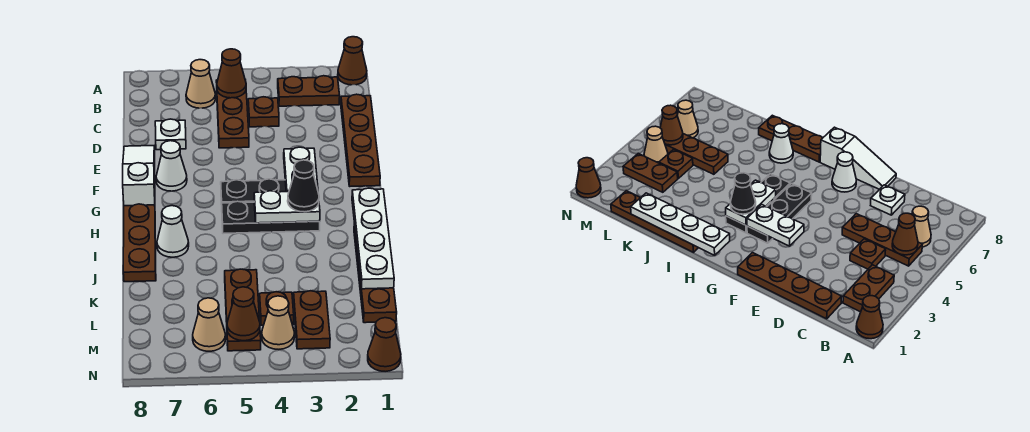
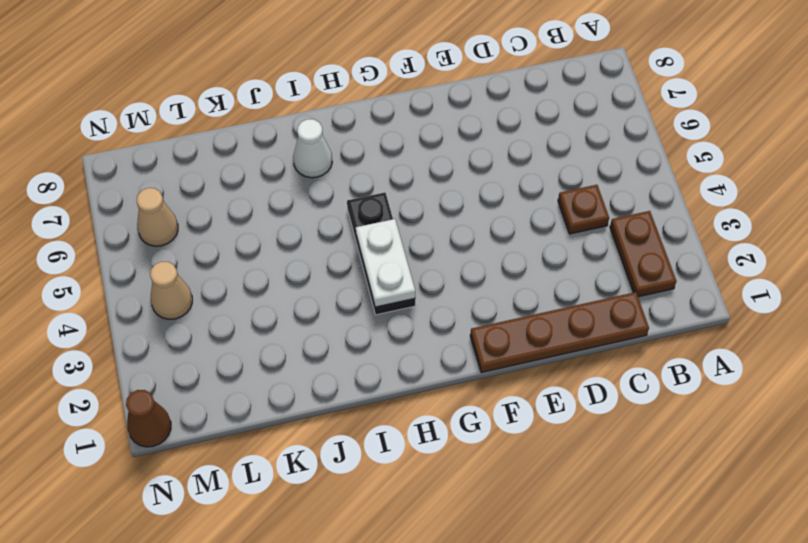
none -> brown cone A1 level 1
none -> brown plate B5:D5 level 1
none -> tan cone B6 level 1

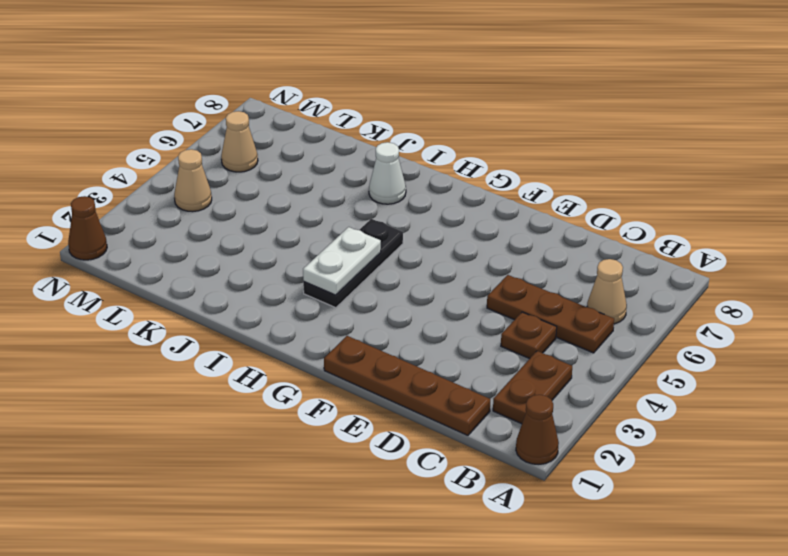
none -> white plate D7 level 1
none -> white slope E8:G8 level 1 top G
none -> white cone F7 level 1

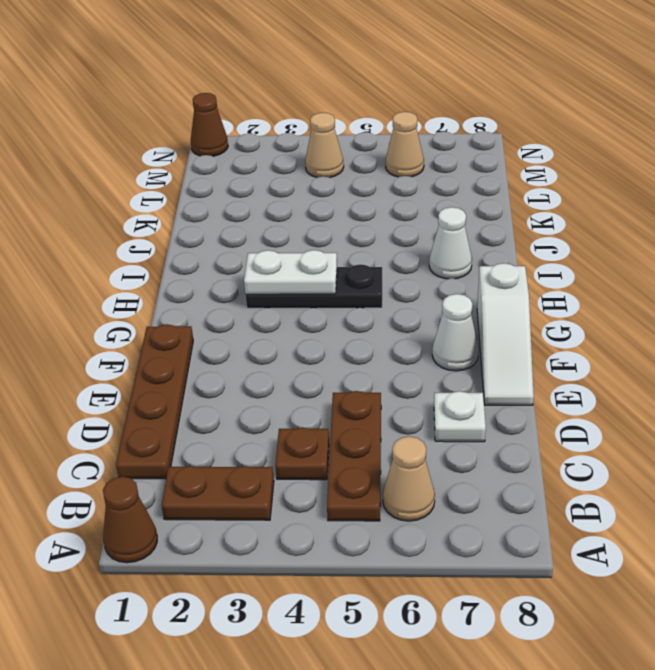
none -> black plate G3:G5 level 1
none -> brown plate H8:J8 level 1
none -> brown plate I1:L1 level 1

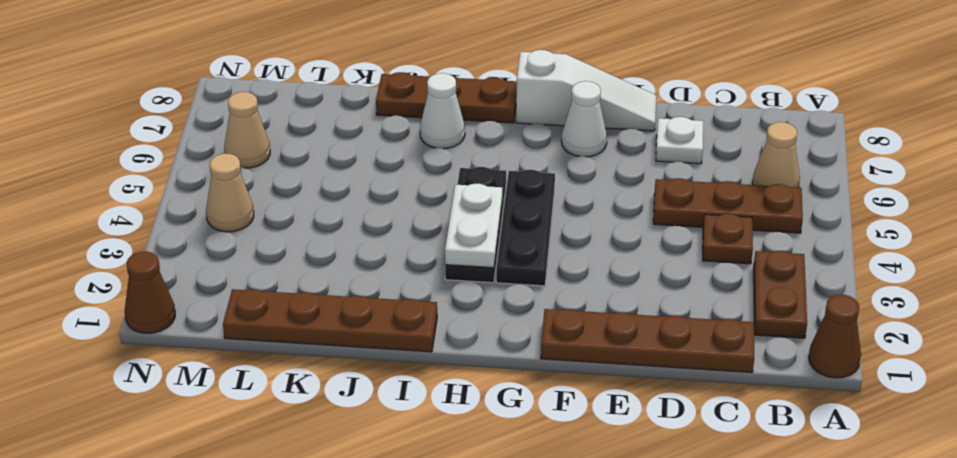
none -> brown plate K5:M5 level 1
none -> brown plate L3:M3 level 1
none -> brown plate L4 level 1

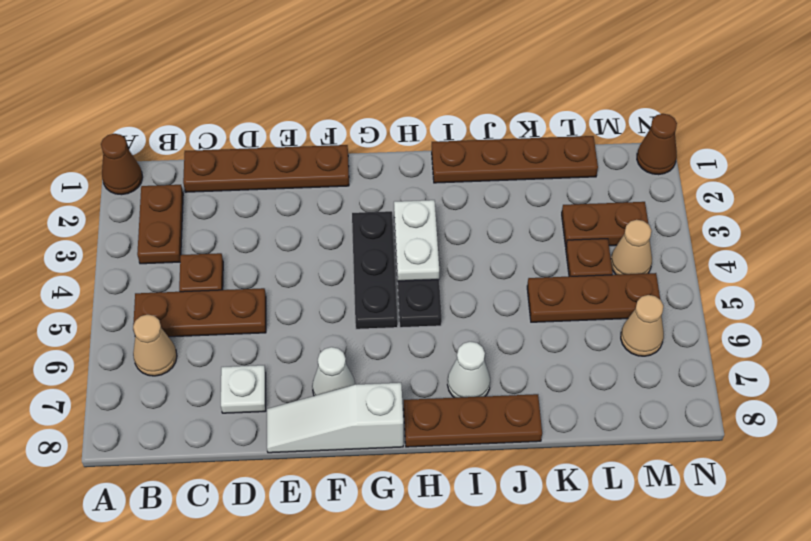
none -> brown cone B5 level 2
none -> white plate F3:G3 level 2
none -> white plate H1:K1 level 2

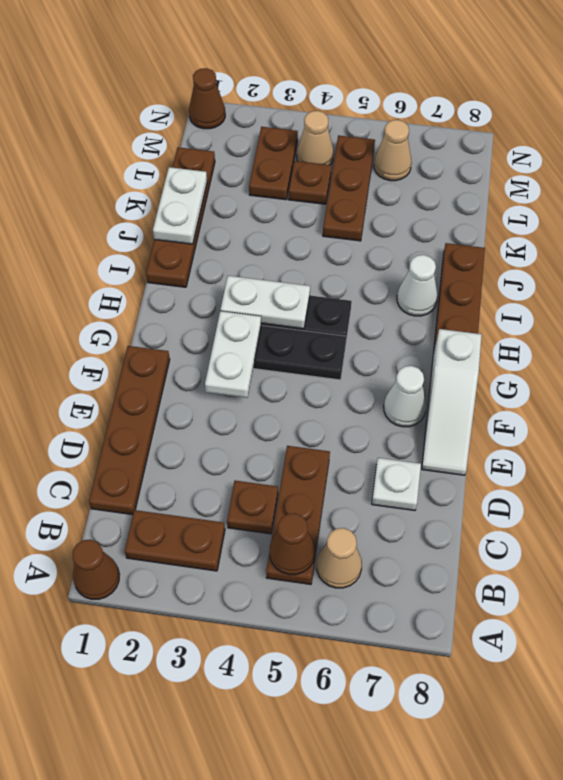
white plate J1:K1 level 2 -> white plate H1:K1 level 2
none -> brown cone M5 level 2
none -> black cone H3 level 3

